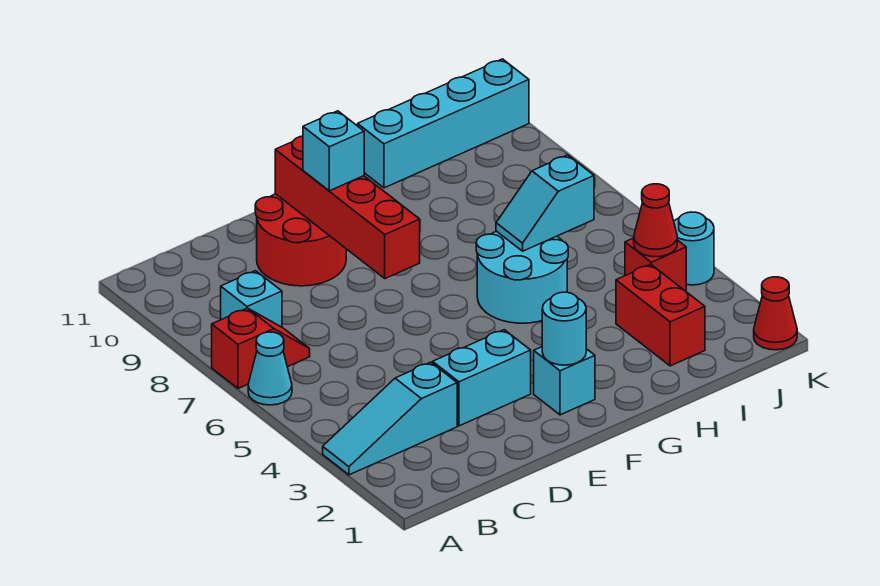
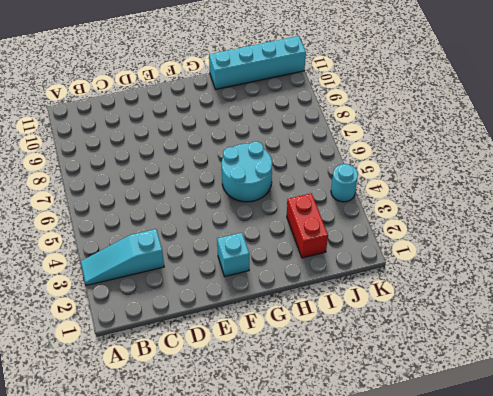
none -> cyan cone A6 level 1
none -> red slope A7:B7 level 1 top A
none -> cyan brick B8 level 1

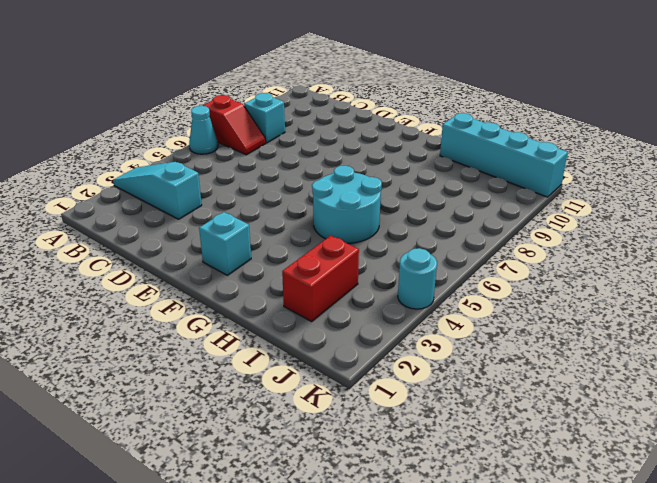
none -> cyan brick D3:E3 level 1
none -> red round brick D9:E10 level 1
none -> red brick J4 level 1

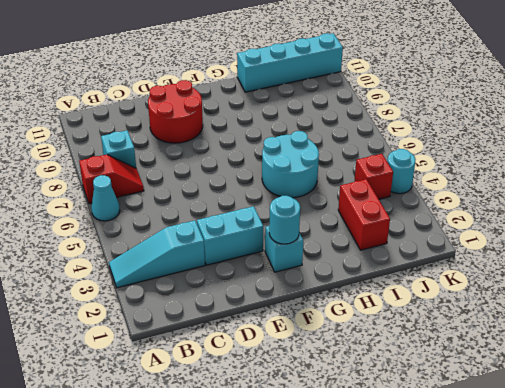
none -> red cone K1 level 1
none -> red brick E7:E10 level 2
none -> cyan slope H6:I6 level 2 top I

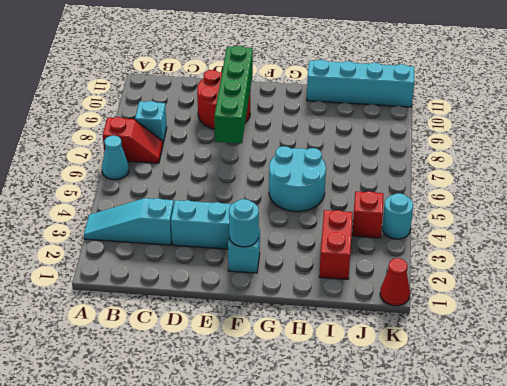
green brick E7:E10 level 2 -> red brick E7:E10 level 2
none -> cyan slope H6:I6 level 2 top I
none -> red cone J4 level 2
none -> cyan brick E9 level 3

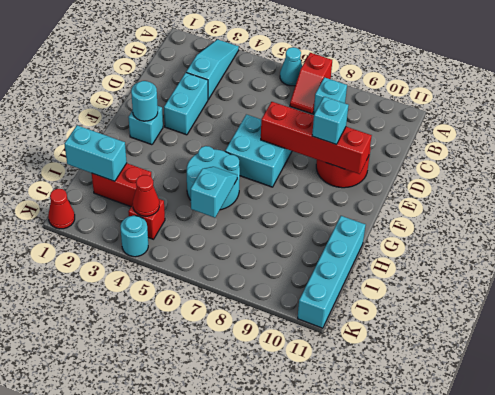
cyan brick E6:F7 level 1 -> none
cyan brick I1:I2 level 2 -> none

